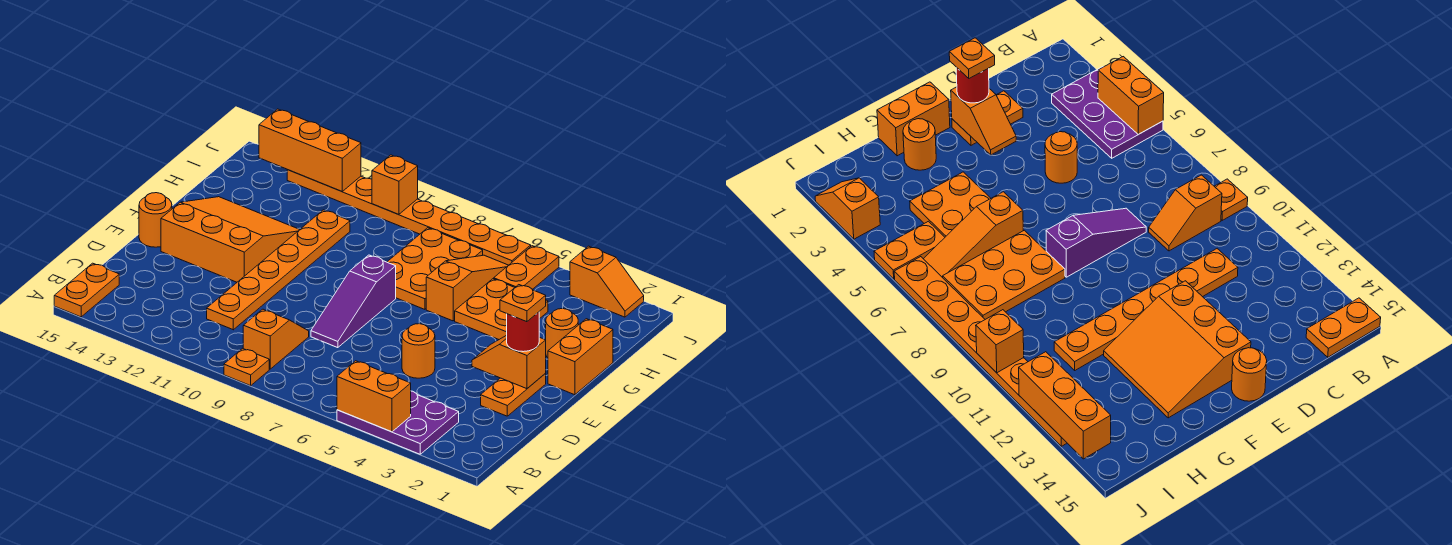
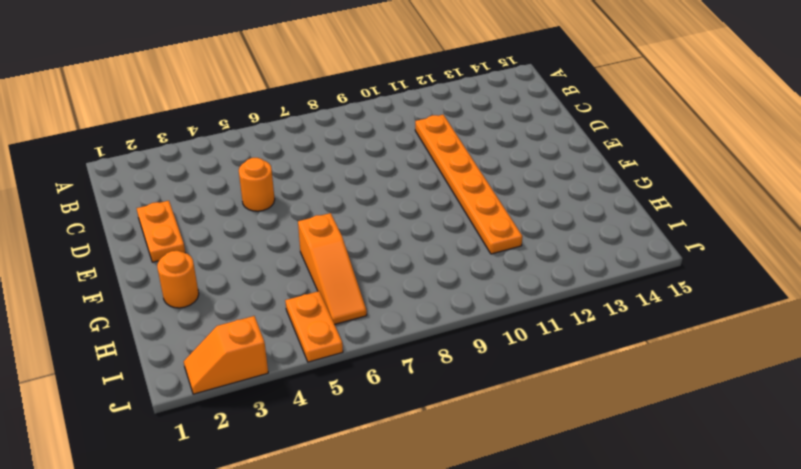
none -> purple plate A3:B5 level 1
none -> orange plate A9 level 1
none -> orange plate A15:B15 level 1

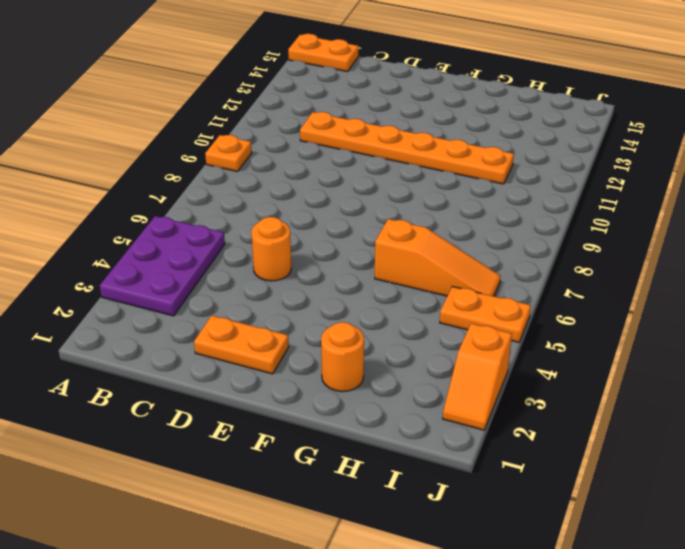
none -> orange slope B9:C9 level 1 top B
none -> purple slope D8:F8 level 1 top F
none -> orange slope E12:G14 level 1 top E

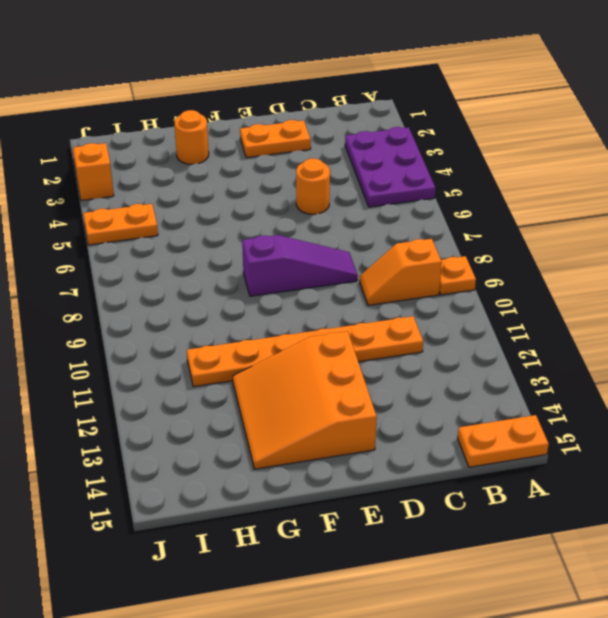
none -> orange round brick E15 level 1
none -> orange brick F1:G1 level 1
none -> orange plate G4:H5 level 1

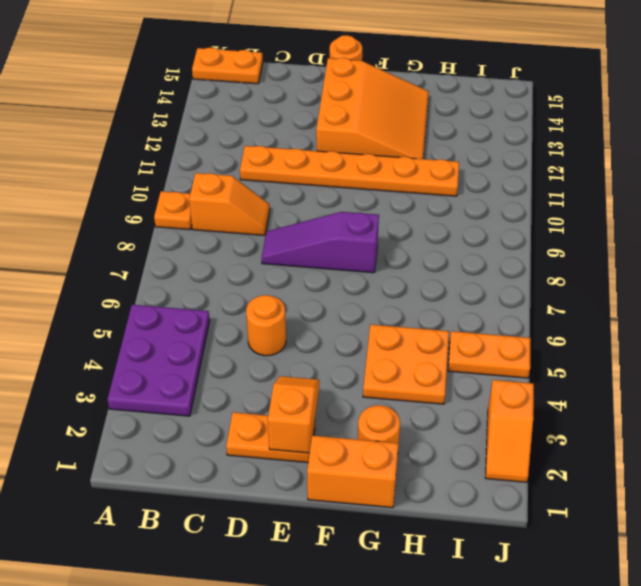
none -> orange slope G6:I6 level 1 top G
none -> orange plate G7:I8 level 1
none -> orange plate J6:J13 level 1

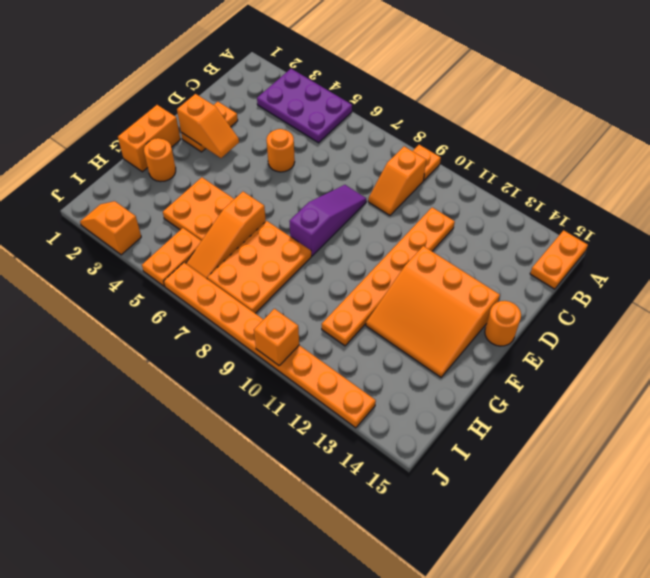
none -> orange brick A4:A5 level 2
none -> orange brick J12:J14 level 2
none -> red round brick E2 level 3

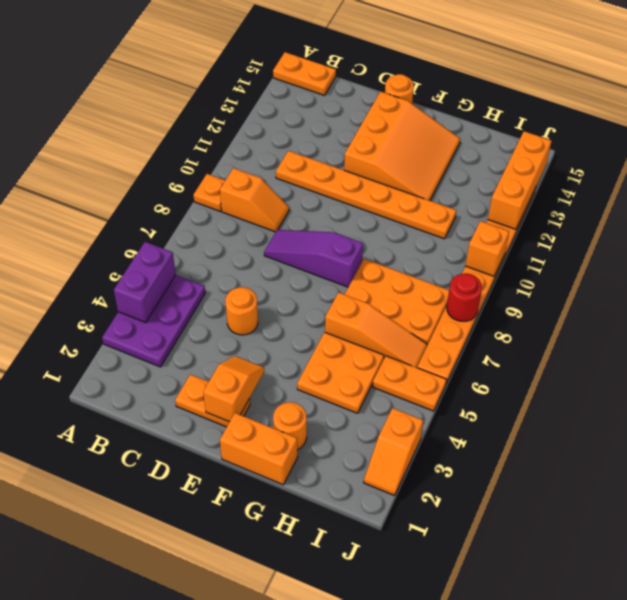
purple brick A4:A5 level 2 -> orange brick A4:A5 level 2
red round brick J8 level 2 -> red round brick E2 level 3
none -> orange plate E2 level 4

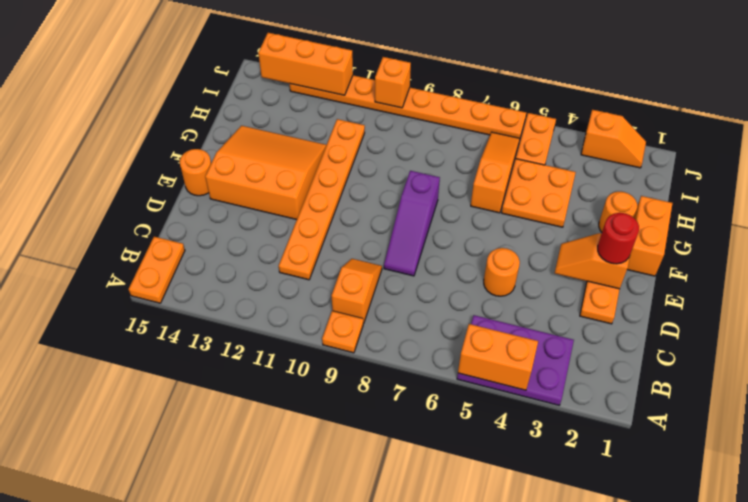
none -> orange plate G7:I8 level 1
none -> orange plate E2 level 4

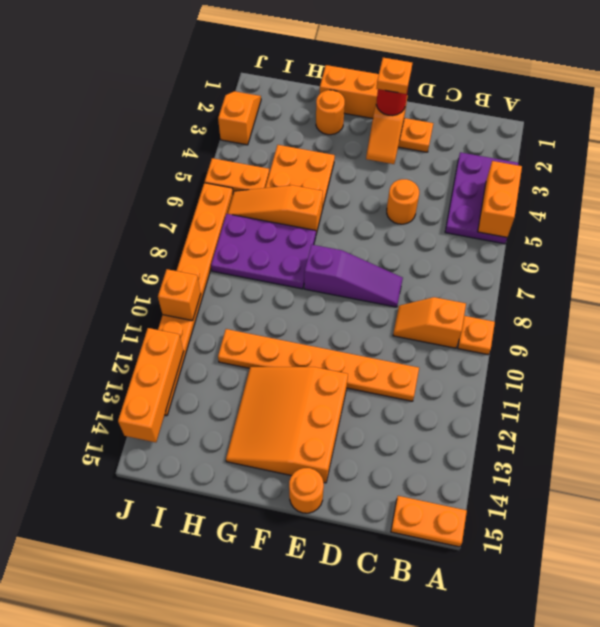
purple plate G7:I8 level 1 -> orange plate G7:I8 level 1

